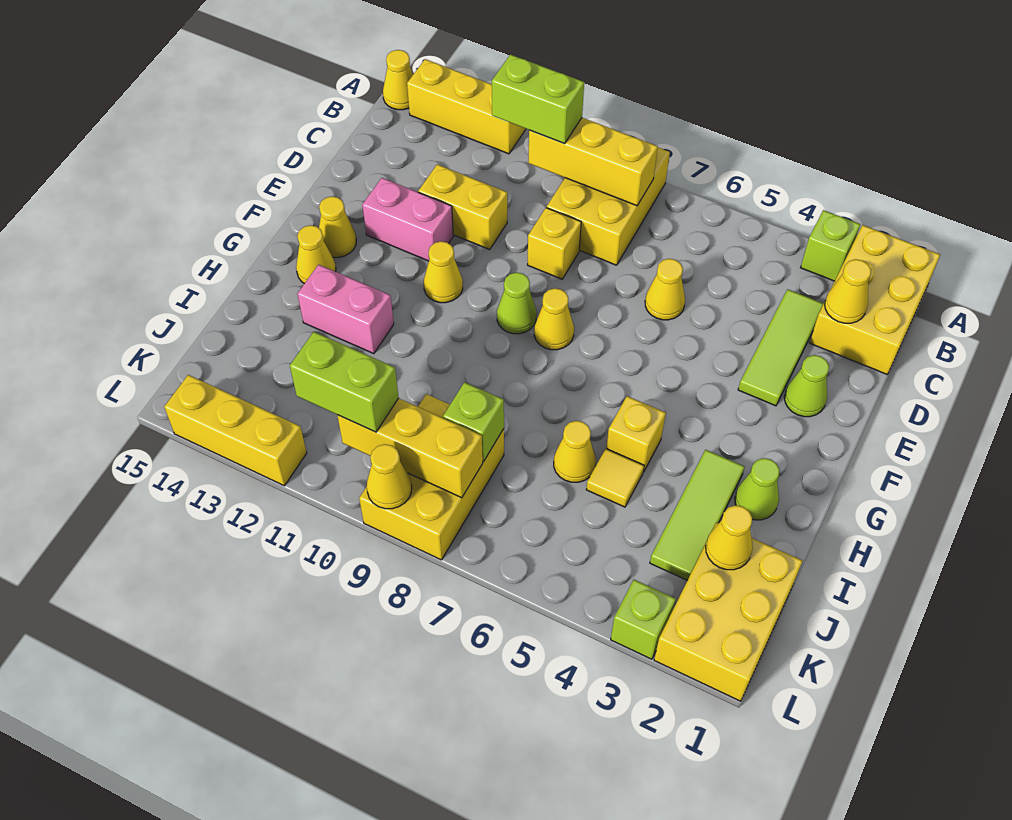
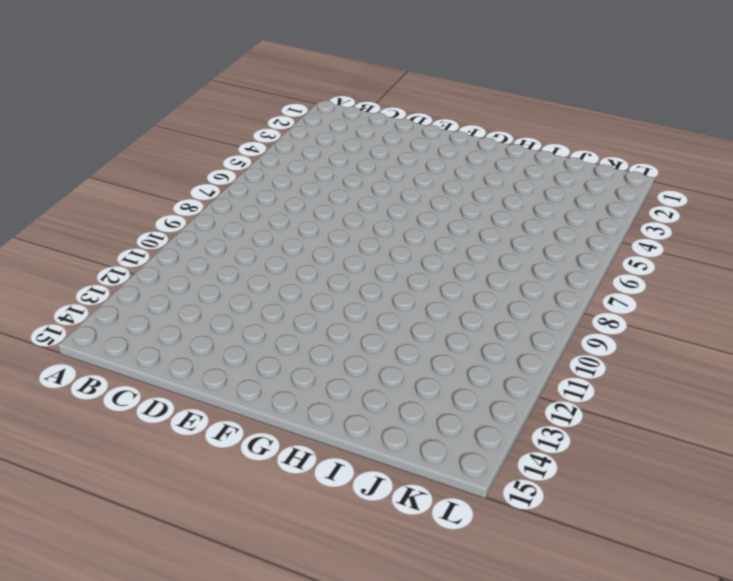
none -> yellow brick A1:C2 level 1
none -> lime brick A3 level 1
none -> yellow brick A8:C9 level 1
none -> yellow brick A12:A14 level 1

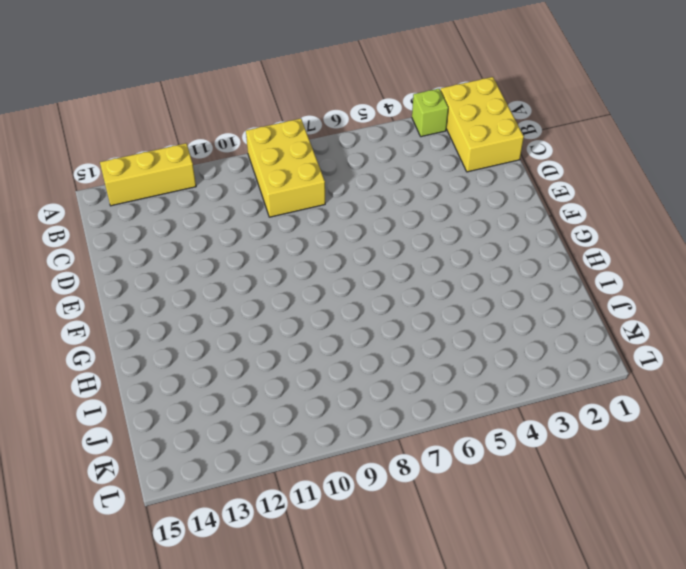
none -> yellow cone A15 level 1
none -> lime tile C3:E3 level 1
none -> yellow cone D6 level 1
none -> yellow brick D9 level 1

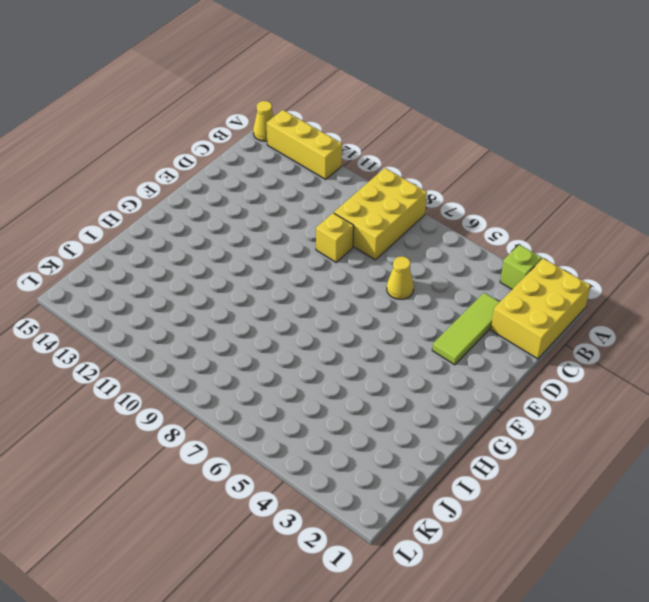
none -> yellow brick D11:D12 level 1
none -> lime cone E2 level 1
none -> pink brick E12:E13 level 1
none -> yellow cone F8 level 1

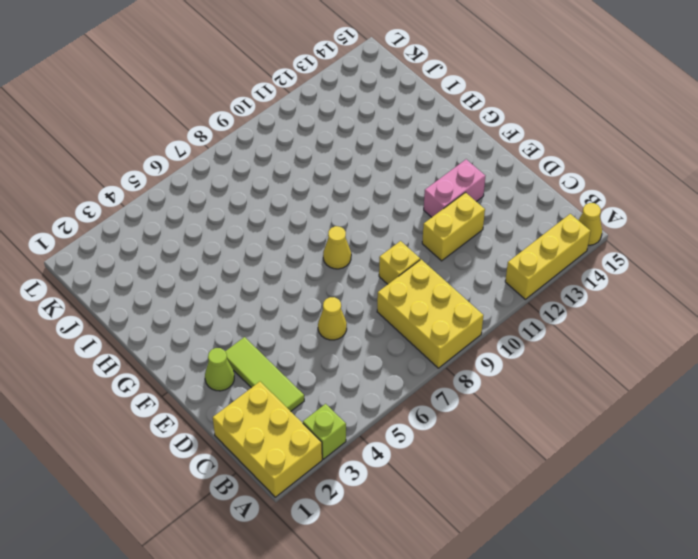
none -> lime cone F9 level 1
none -> yellow cone F11 level 1
none -> yellow cone F14 level 1
none -> yellow cone G14 level 1

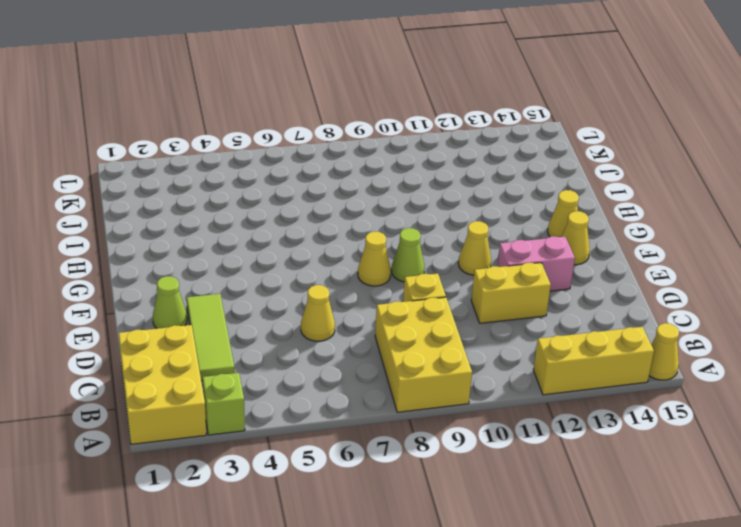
none -> lime cone H2 level 1
none -> lime tile H3:J3 level 1
none -> yellow brick H5 level 1
none -> pink brick H12:H13 level 1

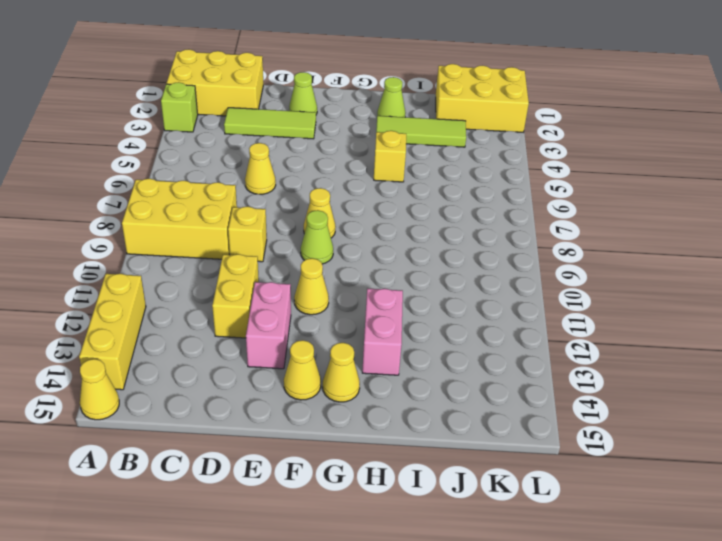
none -> yellow tile I5 level 1
none -> yellow cone I6 level 1
none -> yellow brick J8:L9 level 1
none -> lime brick L3 level 1

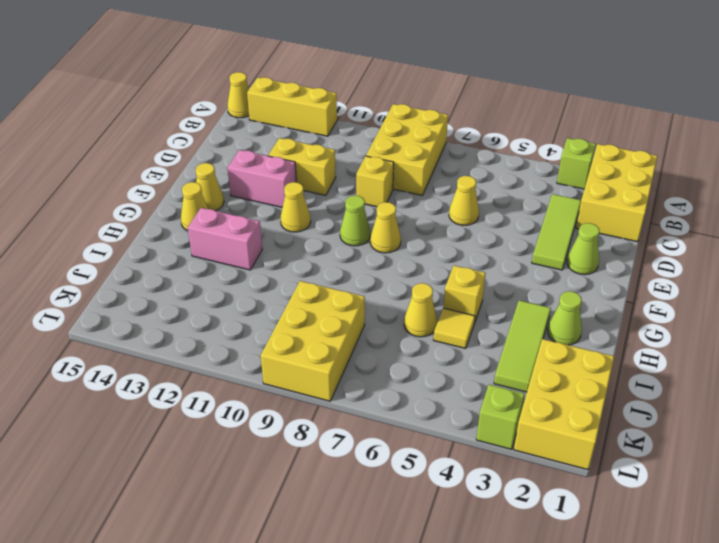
none -> yellow brick L12:L14 level 1
none -> yellow brick B8:B10 level 2
none -> yellow cone C2 level 2
none -> yellow cone J2 level 2

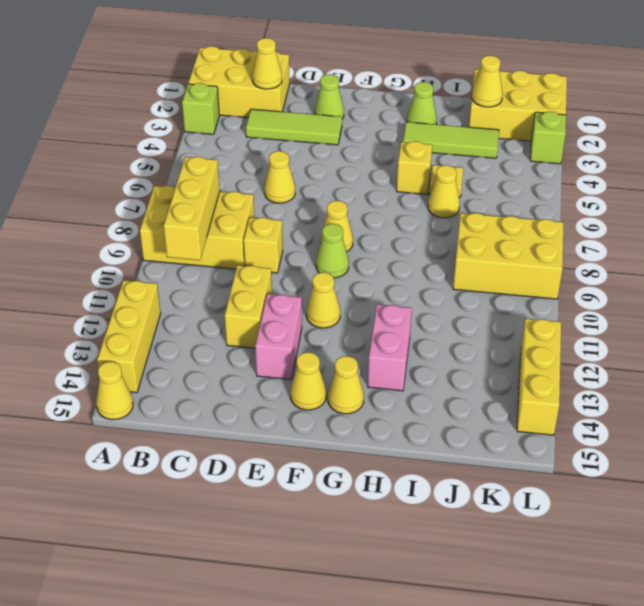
none -> lime brick J8 level 2
none -> yellow brick K8:K10 level 2
none -> yellow cone L9 level 2
none -> lime brick B10:B11 level 3

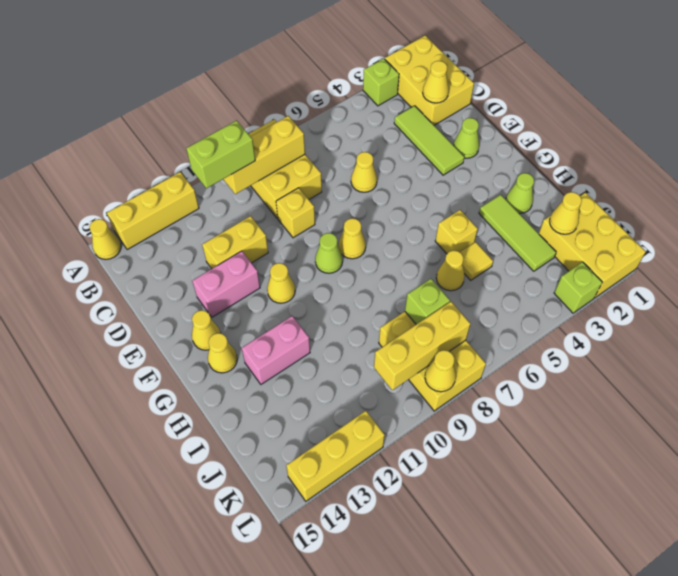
none -> lime brick K10:K11 level 3

